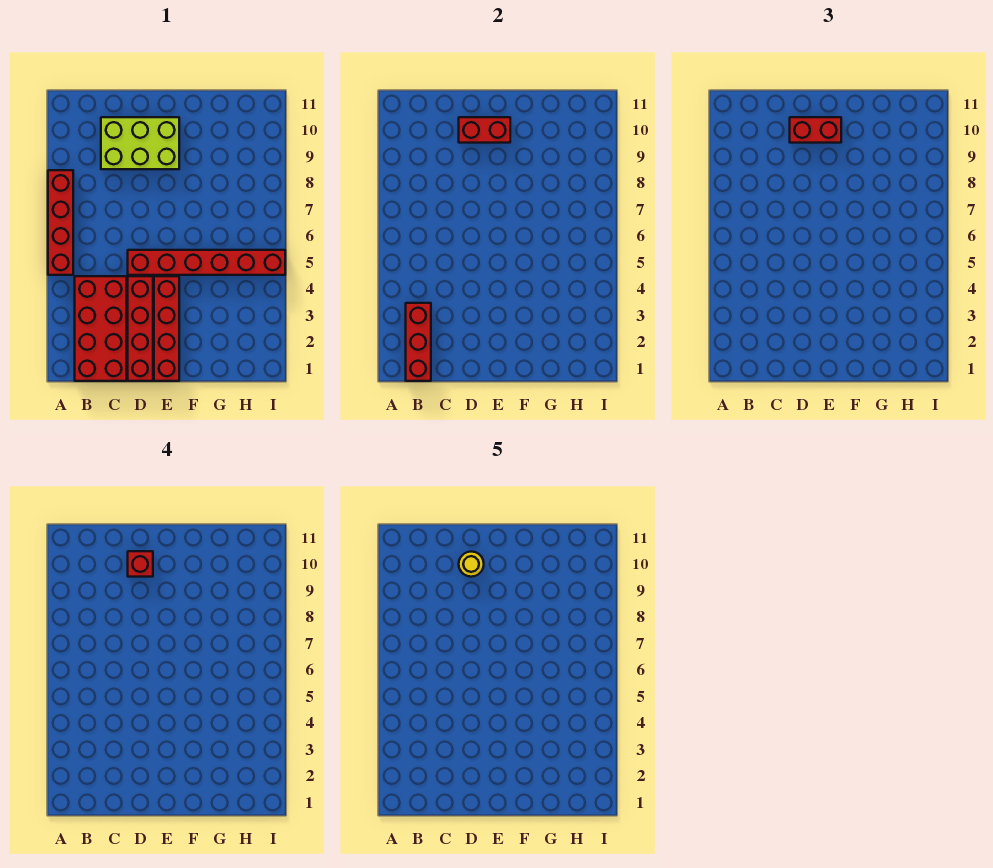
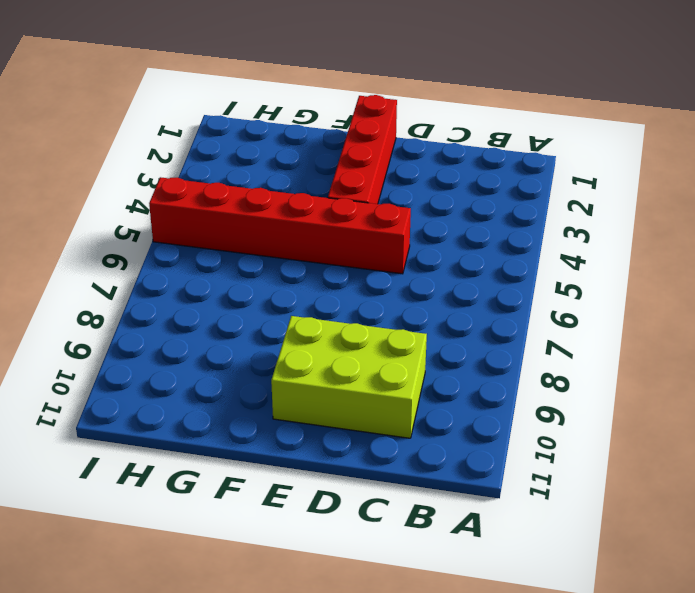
none -> red brick A5:A8 level 1
none -> red brick B1:C4 level 1

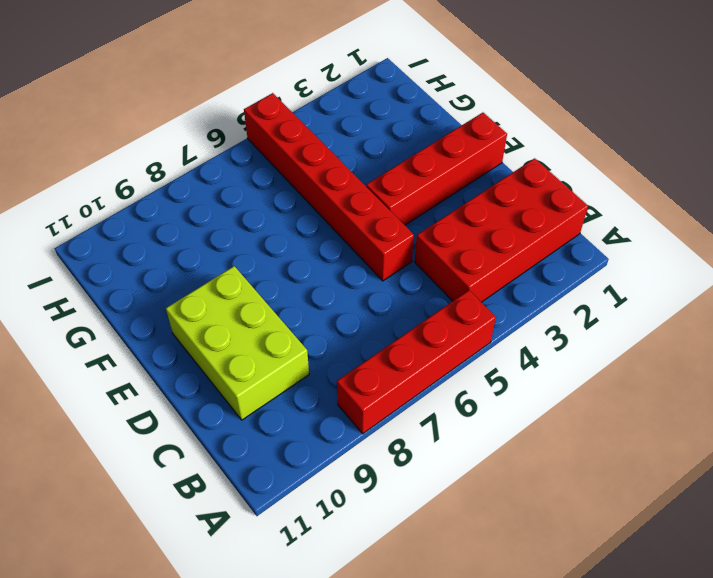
none -> red brick D1:D4 level 1
none -> red brick B1:B3 level 2

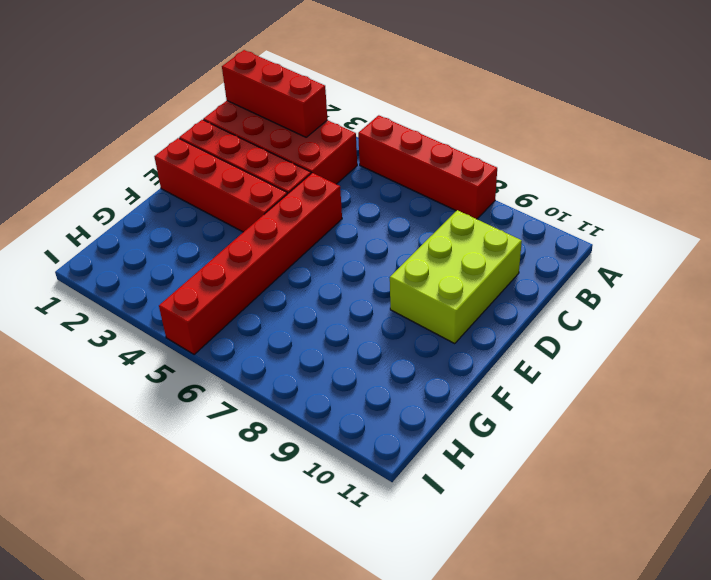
none -> red brick D10:E10 level 2
none -> red brick D10:E10 level 3

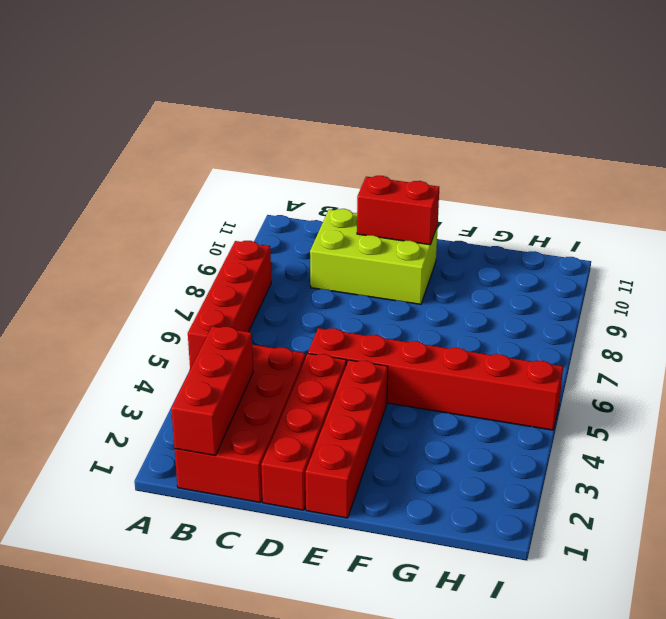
none -> red brick D10:E10 level 3
none -> red brick D10 level 4

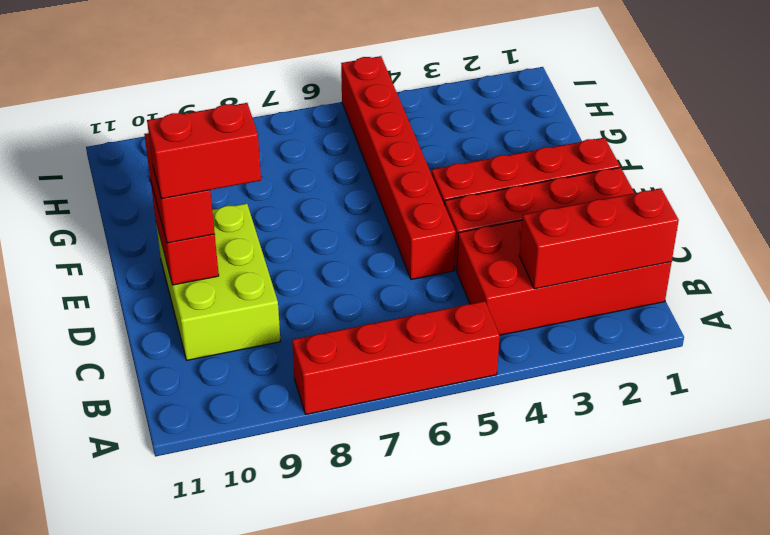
red brick D9:D10 level 4 -> red brick D10 level 4
none -> yellow round brick D10 level 5

